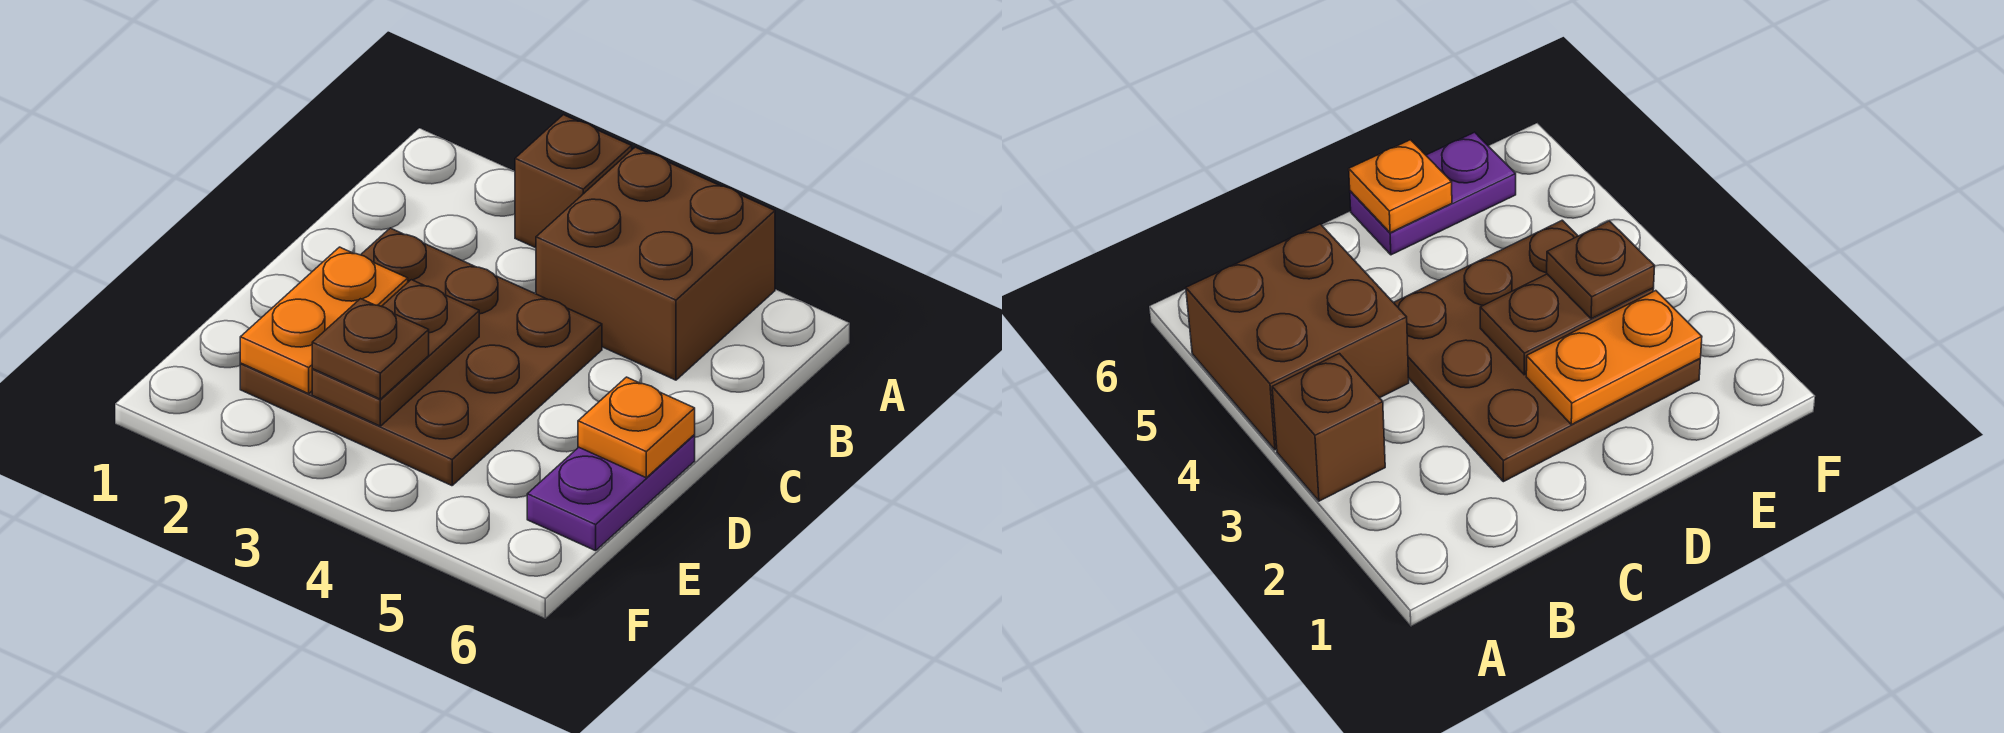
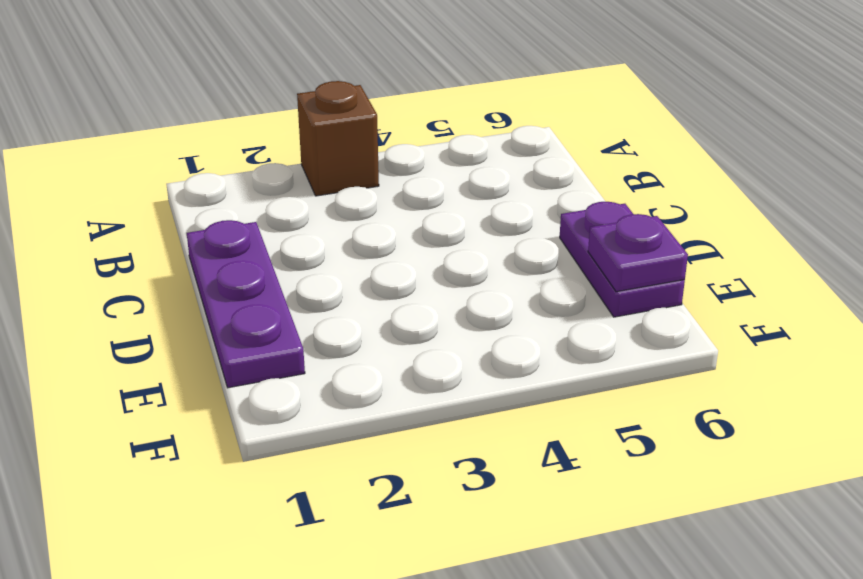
purple plate C1:E1 level 1 -> none
purple plate E6 level 2 -> none
none -> brown brick A4:B5 level 1
none -> brown plate C2:E4 level 1

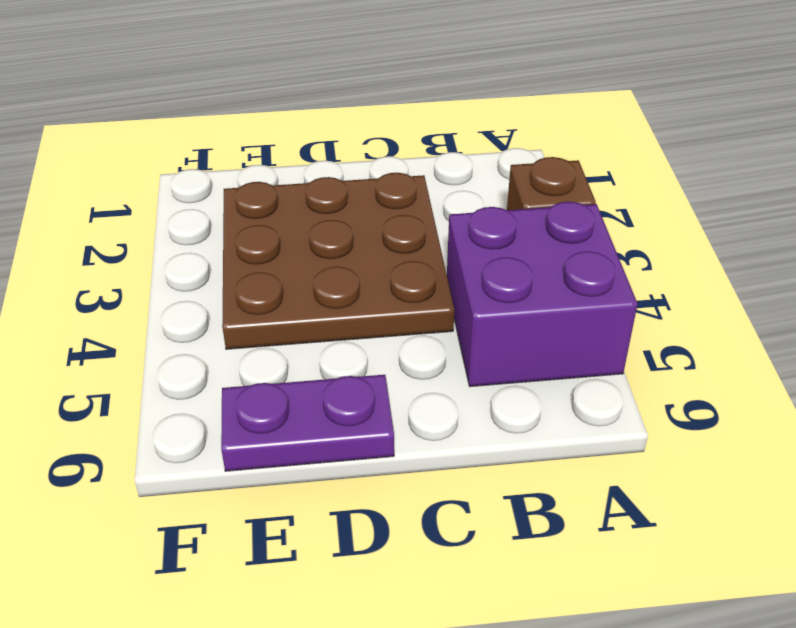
purple brick A4:B5 level 1 -> brown brick A4:B5 level 1
none -> orange plate D2:E2 level 2
none -> brown plate D3:E3 level 2

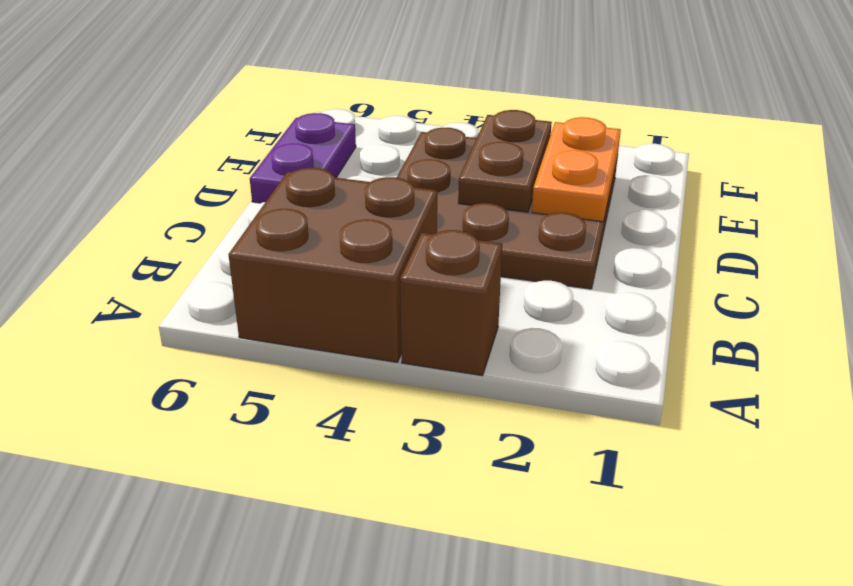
none -> orange plate D6 level 2
none -> brown plate E3 level 3

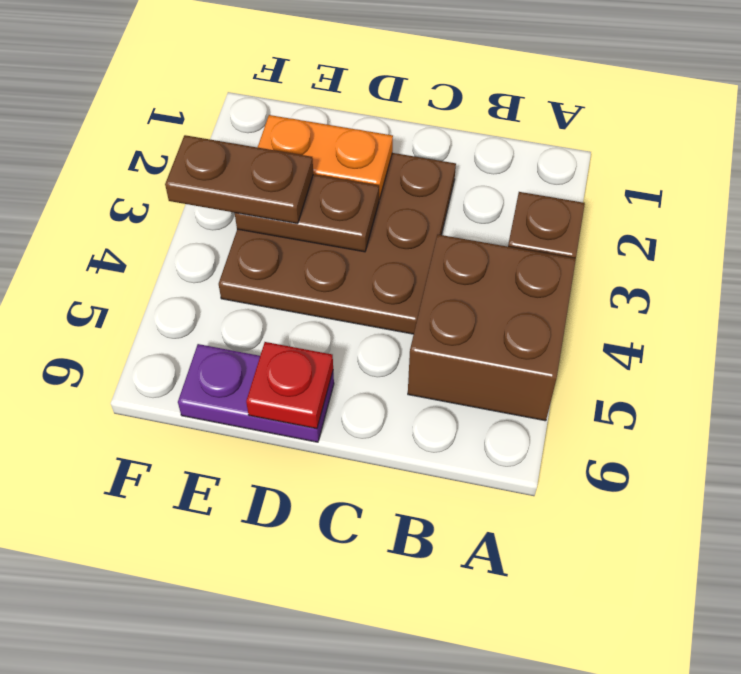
red plate D6 level 2 -> orange plate D6 level 2
brown plate E3:F3 level 3 -> brown plate E3 level 3

